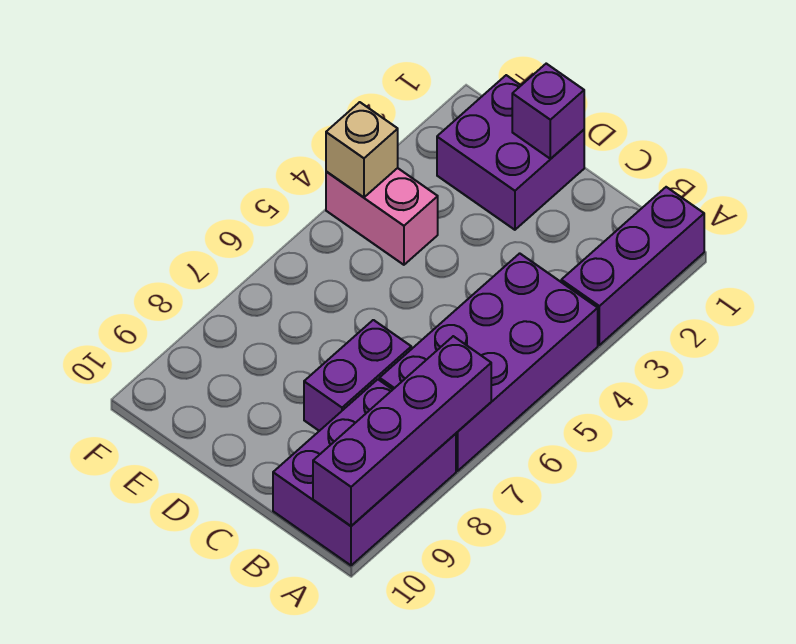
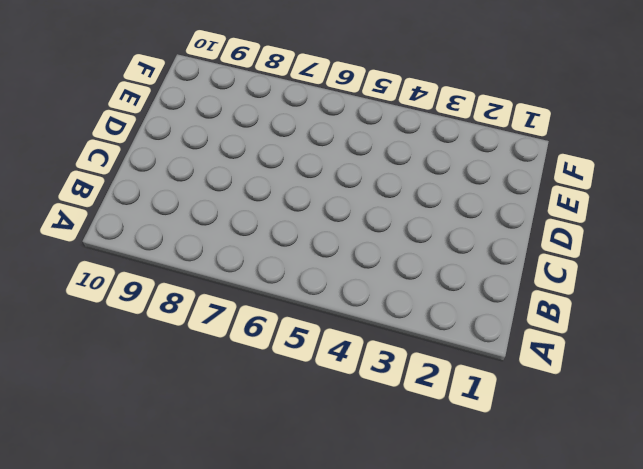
none -> purple brick A1:A3 level 1
none -> purple brick A4:B7 level 1

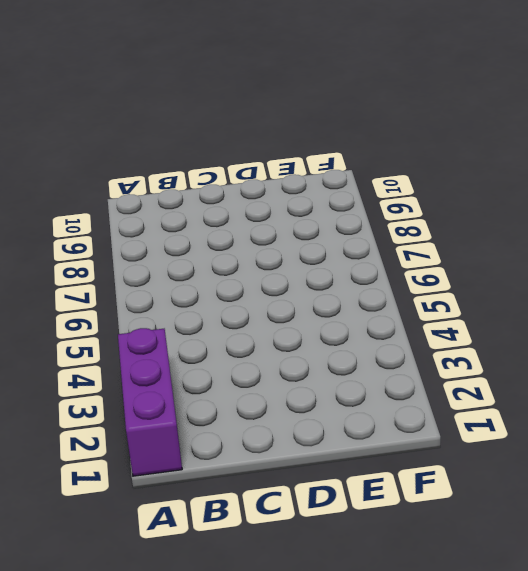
none -> purple brick A4:B7 level 1
none -> purple brick A8:B10 level 1

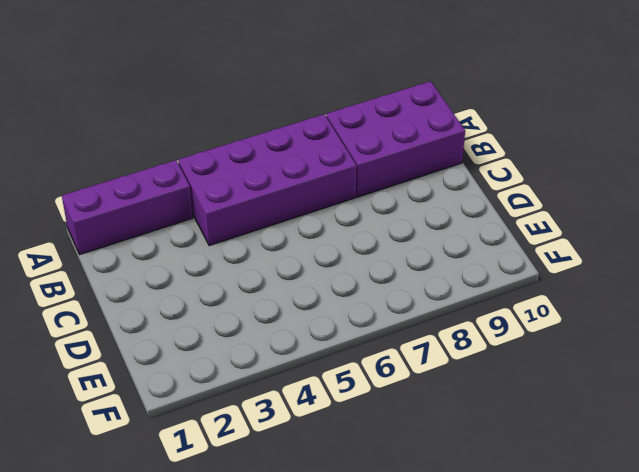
none -> purple brick C7:C8 level 1
none -> purple brick D1:E2 level 1

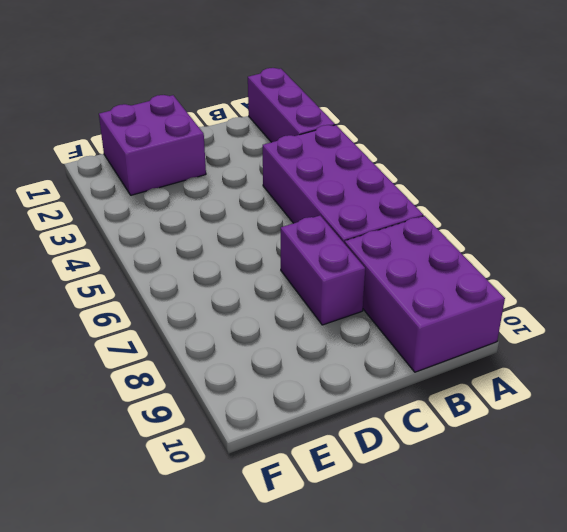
none -> pink brick E4:F4 level 1
none -> purple brick A7:A10 level 2

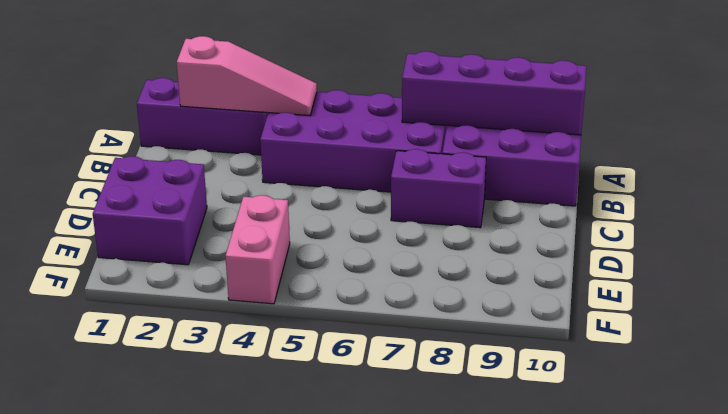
pink slope A2:A4 level 2 top 2 -> none
none -> purple brick D1 level 2
none -> tan brick F4 level 2

